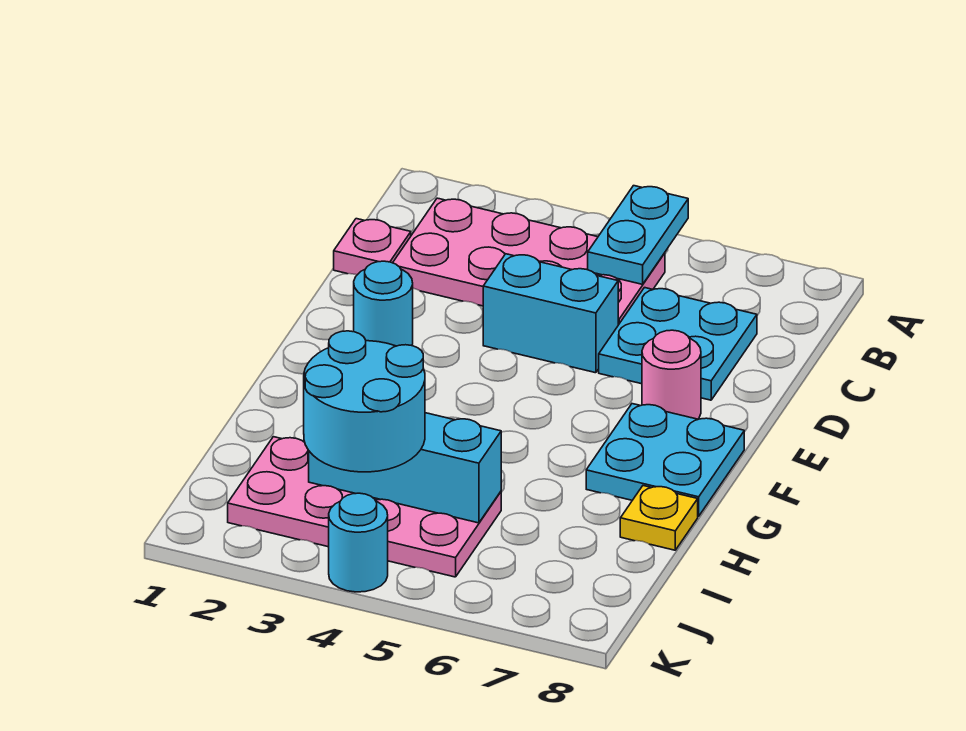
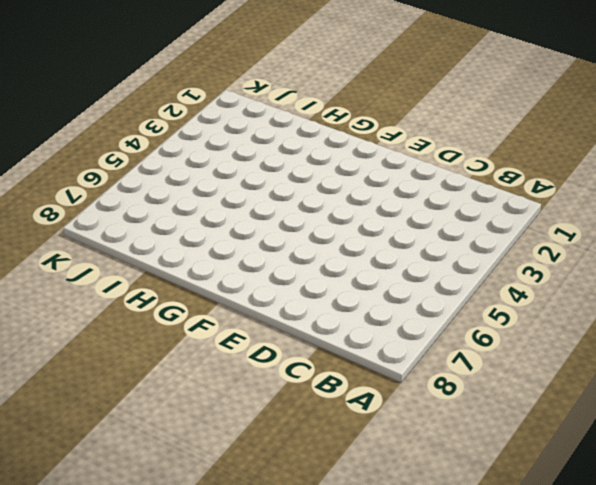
none -> pink plate B2:C5 level 1
none -> pink plate C1 level 1
none -> cyan plate C6:D7 level 1

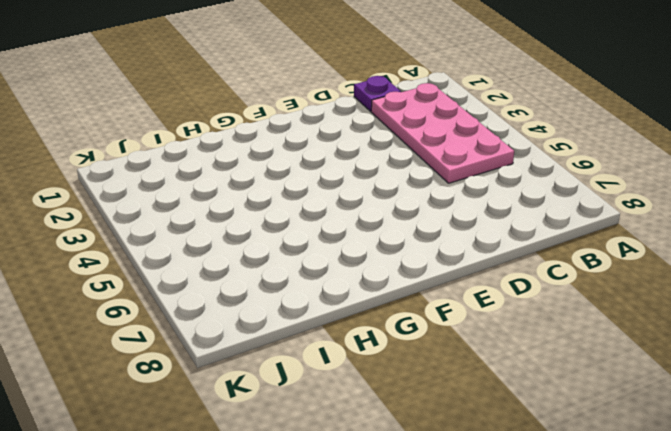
purple plate C1 level 1 -> pink plate C1 level 1
none -> cyan plate C6:D7 level 1
none -> cyan brick D4:D5 level 1
none -> cyan round brick E2 level 1

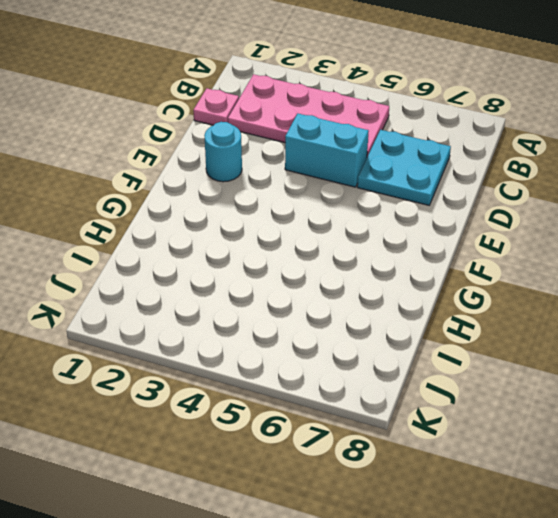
none -> pink round brick E7 level 1
none -> cyan plate F7:G8 level 1
none -> yellow plate H8 level 1

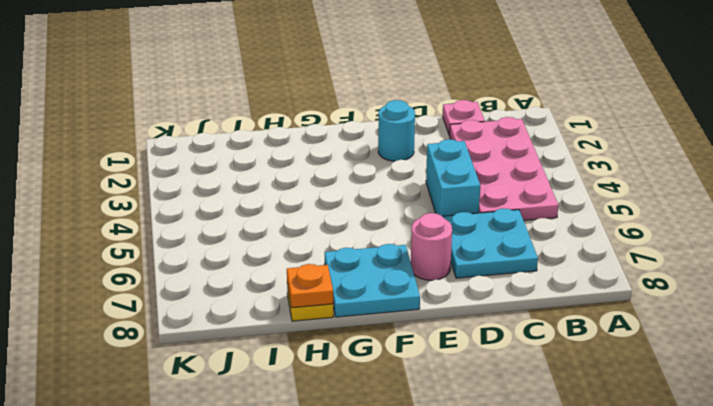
orange plate H8 level 2 -> none
none -> pink plate I2:J5 level 1
none -> cyan round brick K4 level 1
none -> cyan plate A5:B5 level 2

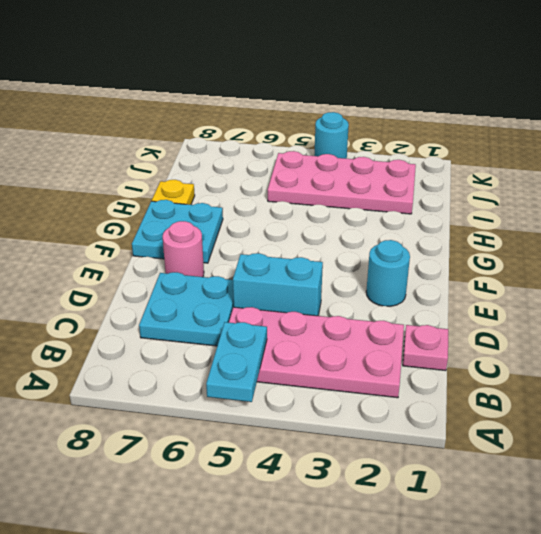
none -> cyan brick I3:I5 level 2
none -> cyan round brick I3:J4 level 3

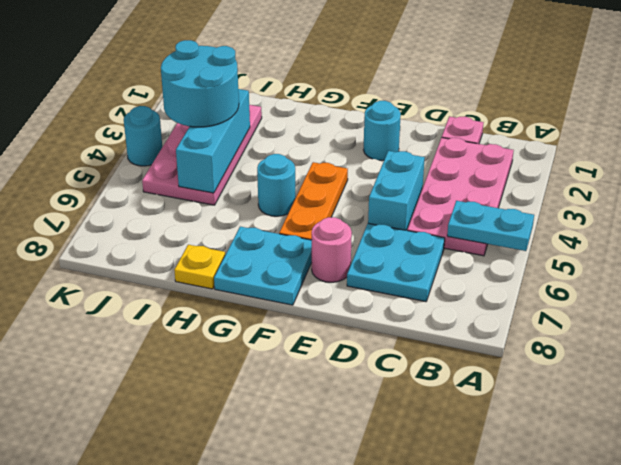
orange plate F4:F6 level 1 -> none
cyan round brick G5 level 1 -> none

